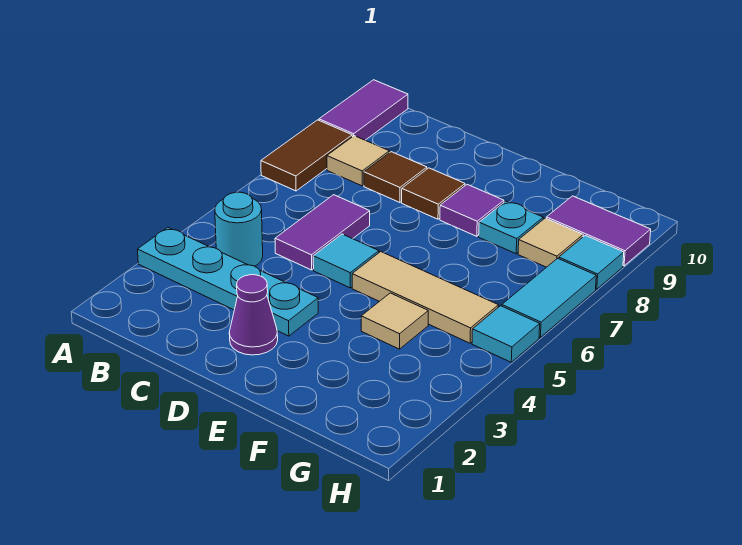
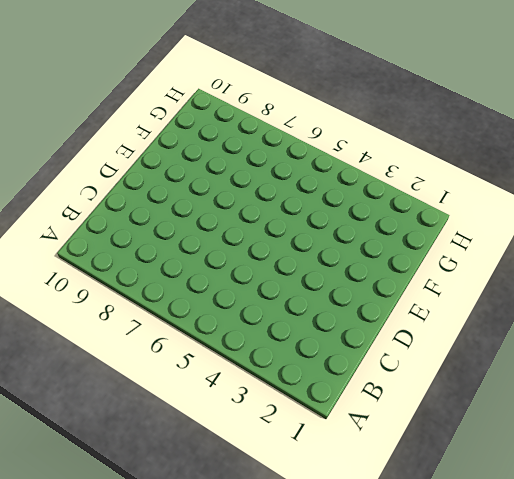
none -> cyan plate A3:D3 level 1
none -> brown tile A7:A8 level 1
none -> purple tile A9:A10 level 1

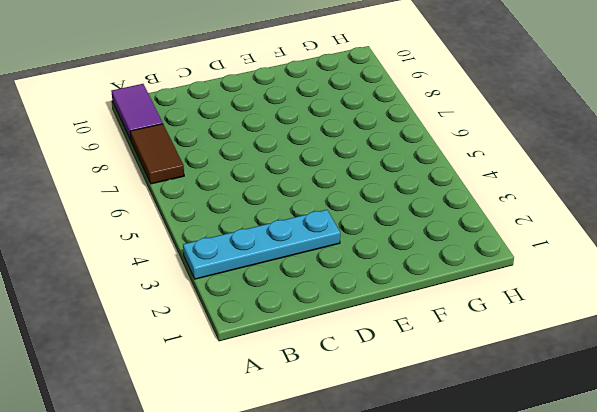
none -> cyan round brick B4 level 1
none -> tan tile B8 level 1
none -> purple tile C5:C6 level 1

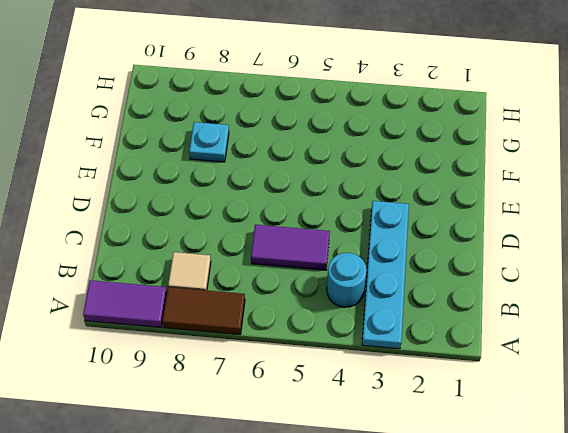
none -> brown tile C8 level 1
none -> purple cone D2 level 1
none -> cyan tile D5 level 1

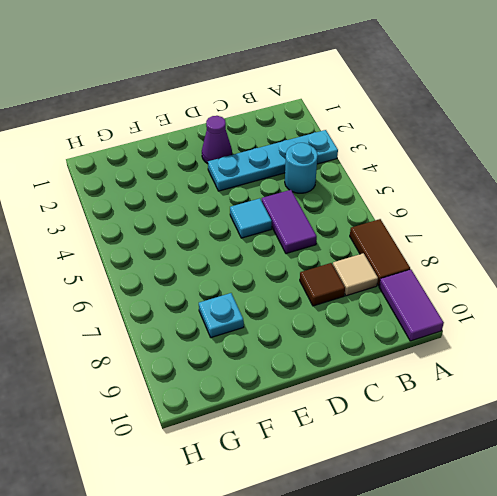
none -> brown tile D8 level 1
none -> tan tile E5:G5 level 1
none -> purple tile E8 level 1

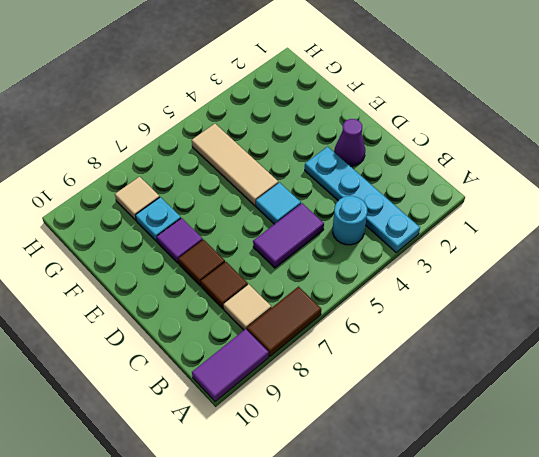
none -> tan tile F4 level 1
none -> purple tile G9:H9 level 1
none -> cyan tile H5 level 1

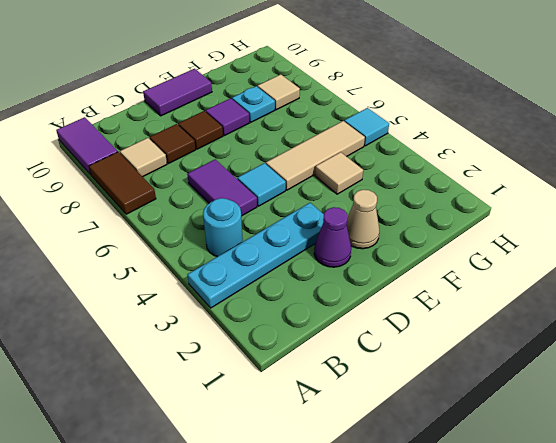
purple tile D10:E10 level 1 -> purple tile G9:H9 level 1
tan cone E2 level 1 -> none
none -> cyan tile H6:H7 level 1
none -> cyan tile H8 level 1

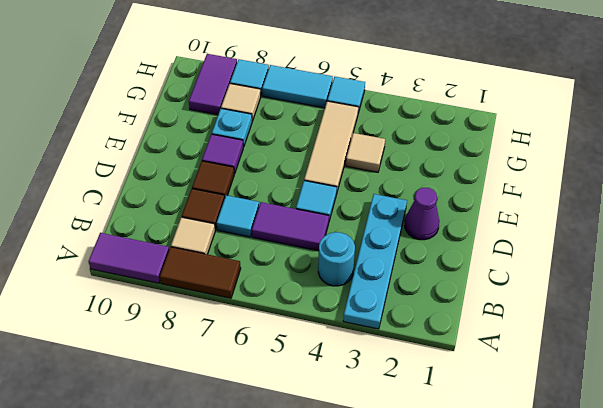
cyan tile C7 level 1 -> none

